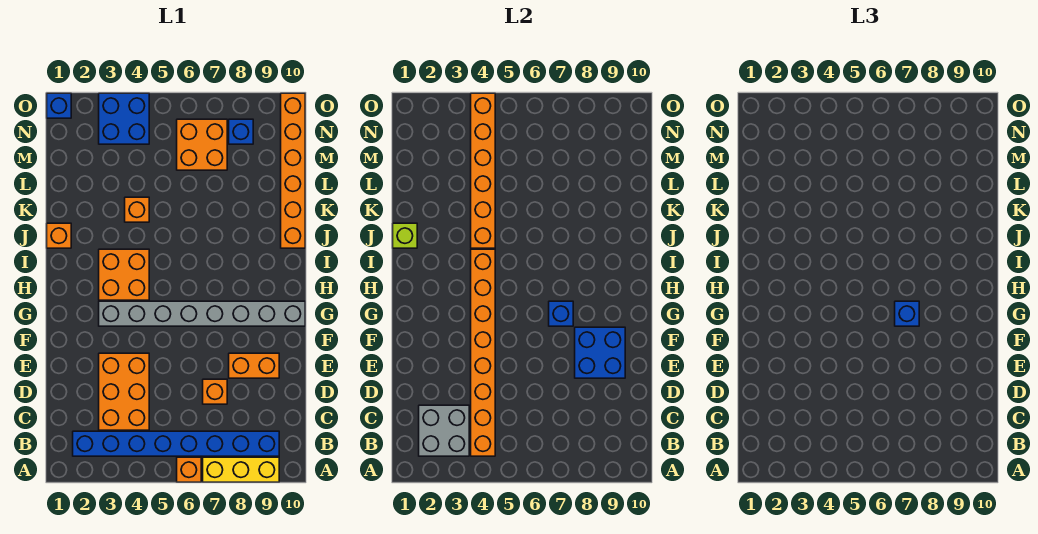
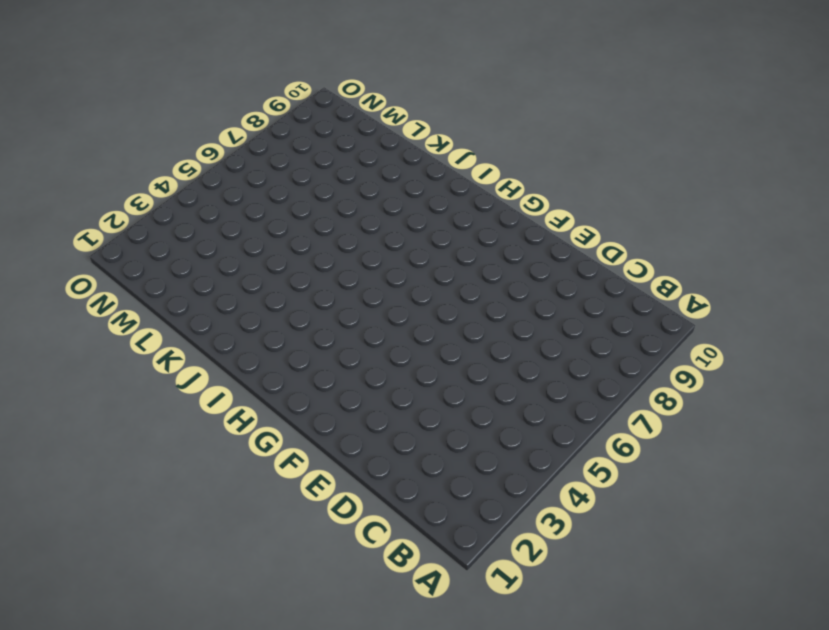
none -> orange brick A6 level 1
none -> yellow brick A7:A9 level 1
none -> blue brick B2:B9 level 1

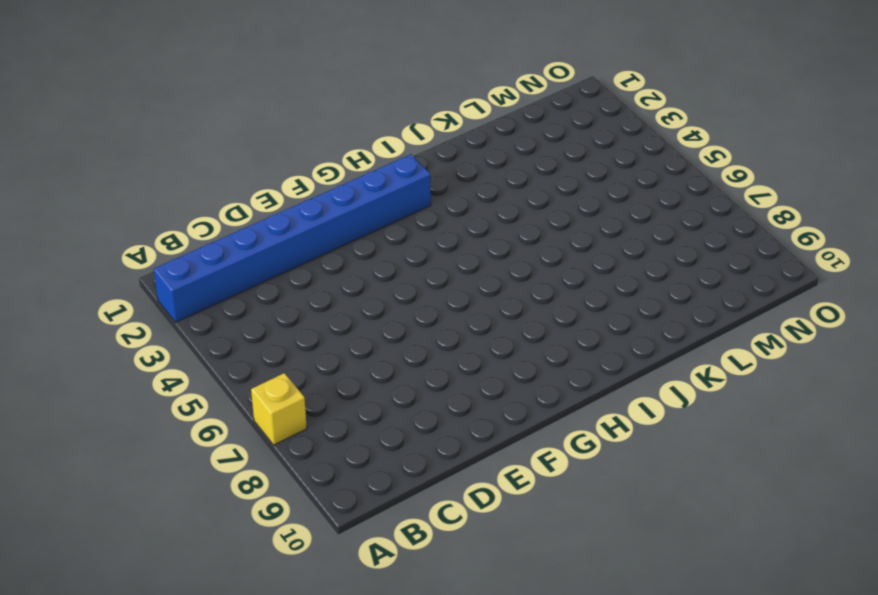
blue brick A2:H2 level 1 -> blue brick B2:B9 level 1
yellow brick A7 level 1 -> yellow brick A7:A9 level 1
none -> orange brick A6 level 1
none -> orange brick C3:E4 level 1
none -> orange brick D7 level 1

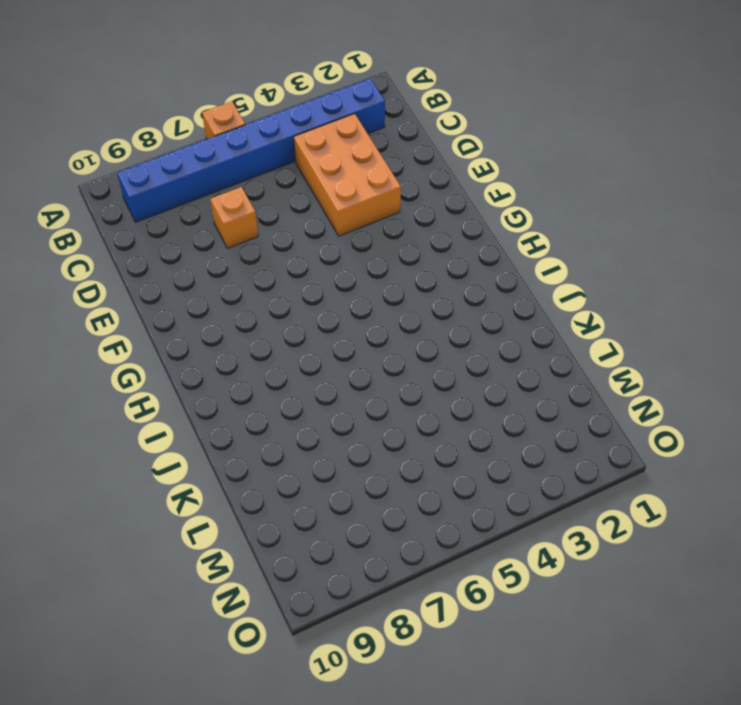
none -> yellow brick A7:A9 level 1
none -> orange brick E8:E9 level 1
none -> grey brick G3:G10 level 1

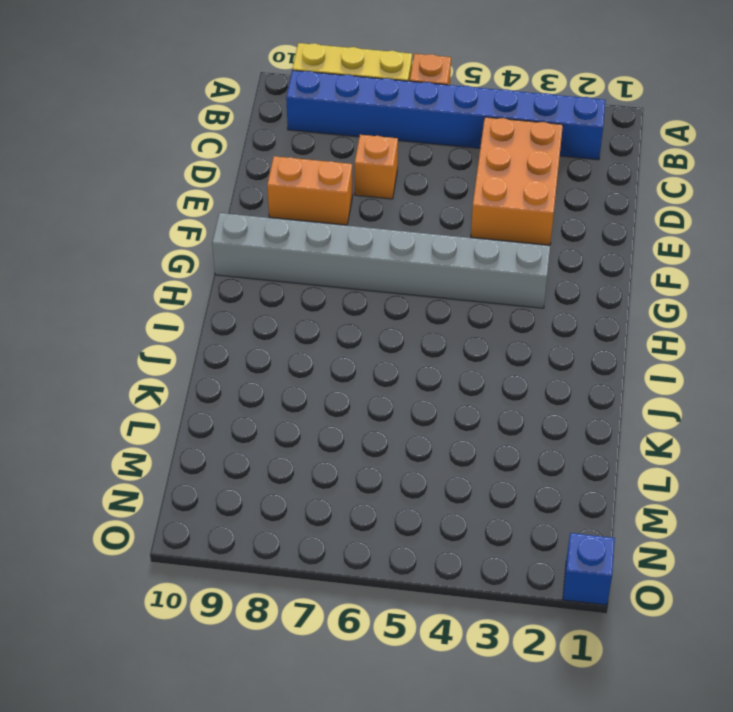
none -> orange brick H3:I4 level 1
none -> orange brick J1 level 1
none -> orange brick J10:O10 level 1

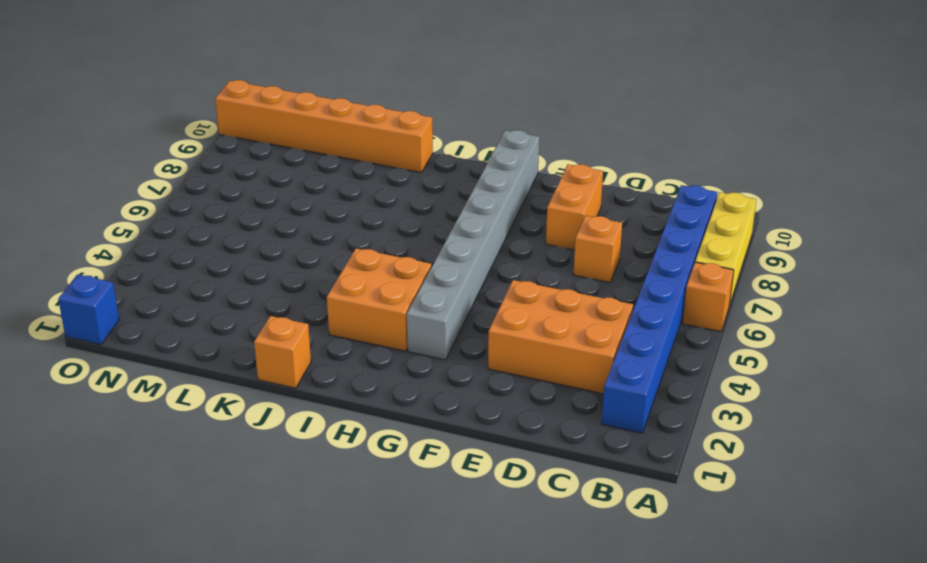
none -> orange brick K4 level 1
none -> orange brick M6:N7 level 1
none -> blue brick N3:O4 level 1

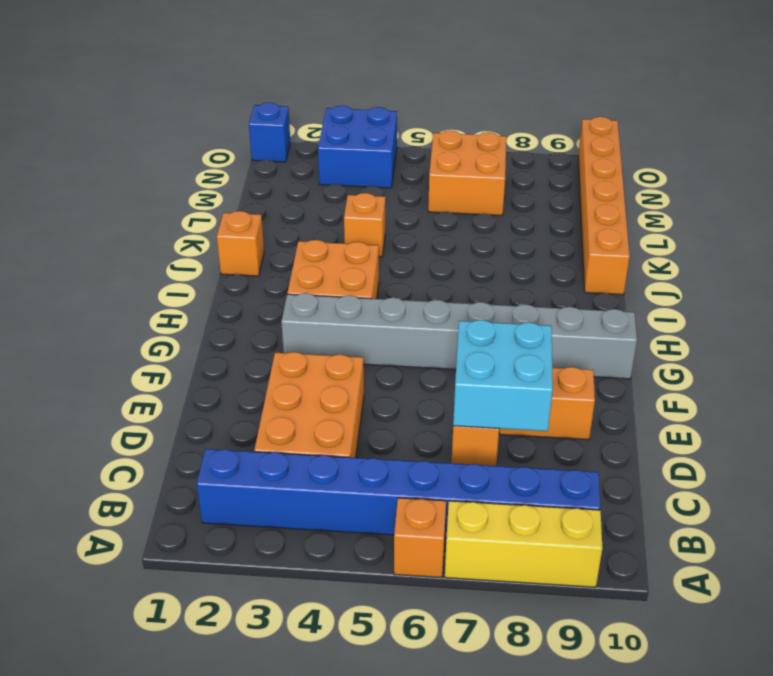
cyan brick D7:E8 level 2 -> blue brick E8:F9 level 2
none -> blue brick N8 level 1
none -> grey brick B2:C3 level 2
none -> orange brick B4:I4 level 2

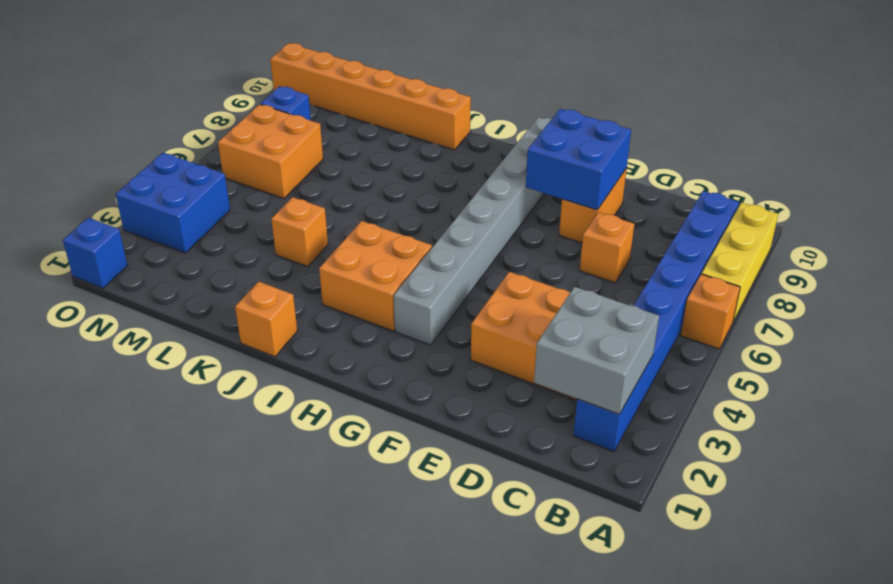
none -> orange brick B4:I4 level 2
none -> blue brick G7 level 2
none -> lime brick J1 level 2

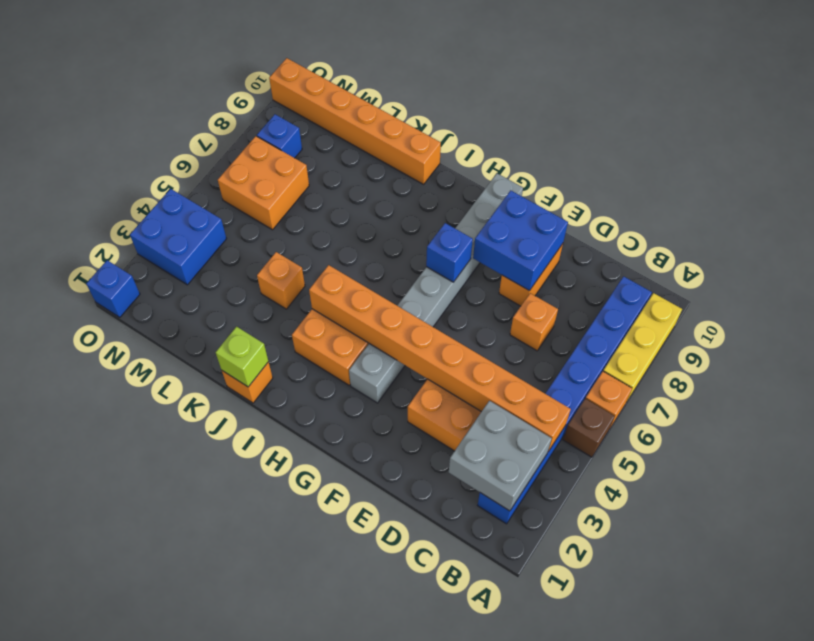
brown brick A5 level 1 -> none
none -> orange brick J4:O4 level 2
none -> blue brick G7 level 3

